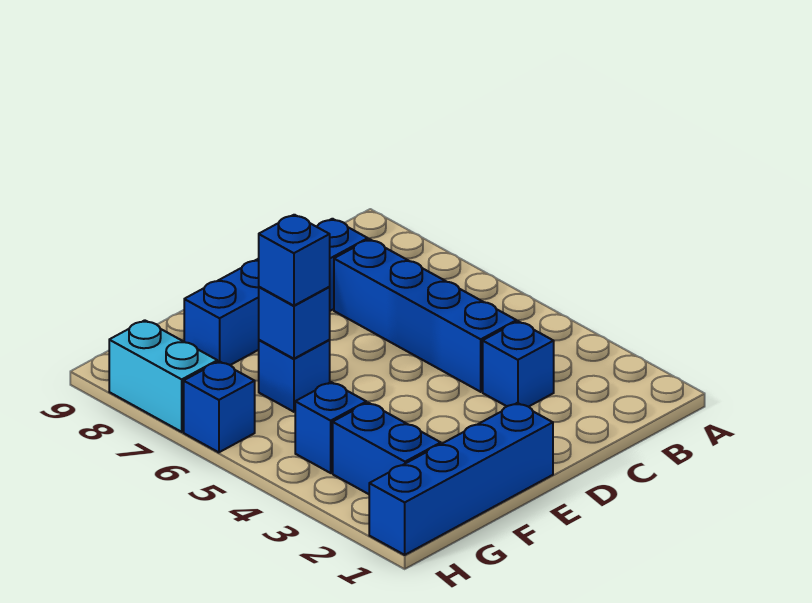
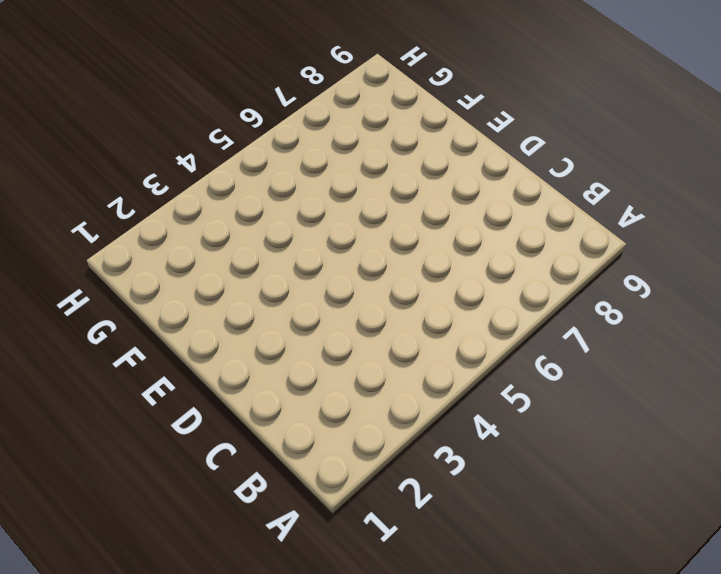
none -> blue brick C3 level 1
none -> blue brick C4:C7 level 1

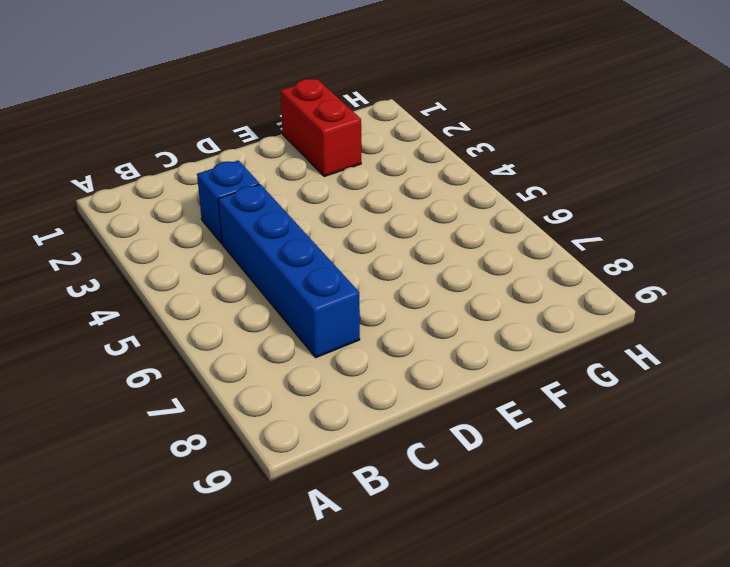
red brick F1:F2 level 1 -> blue brick E1:H1 level 1
none -> blue brick C8:F8 level 1
none -> blue brick F6 level 1

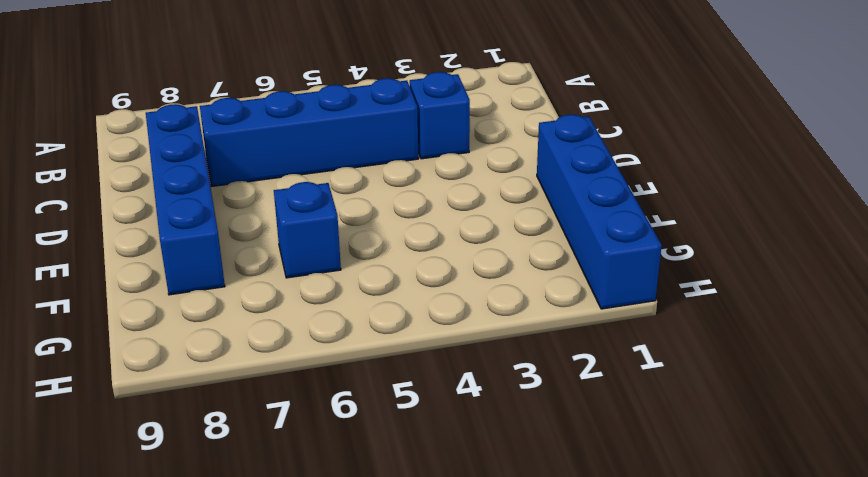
none -> blue brick G2:G3 level 1
none -> blue brick G4 level 1

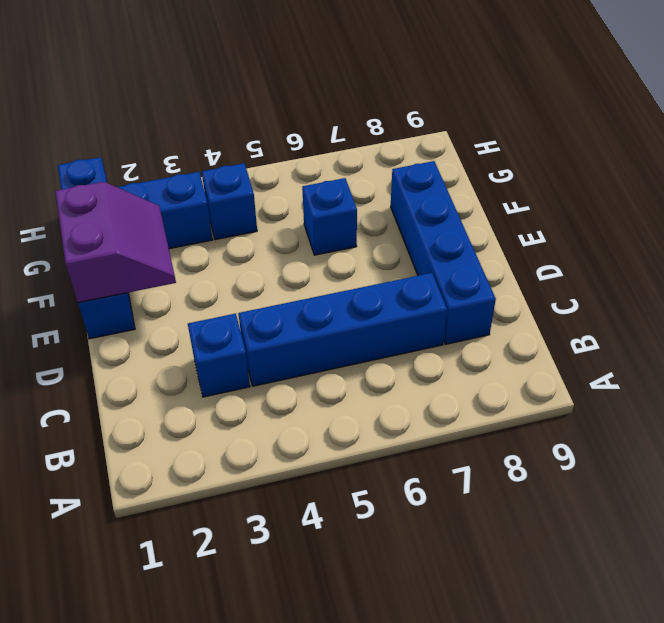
purple slope E1:F2 level 2 top 1 -> none
none -> blue brick H6 level 1
none -> cyan brick H7:H8 level 1

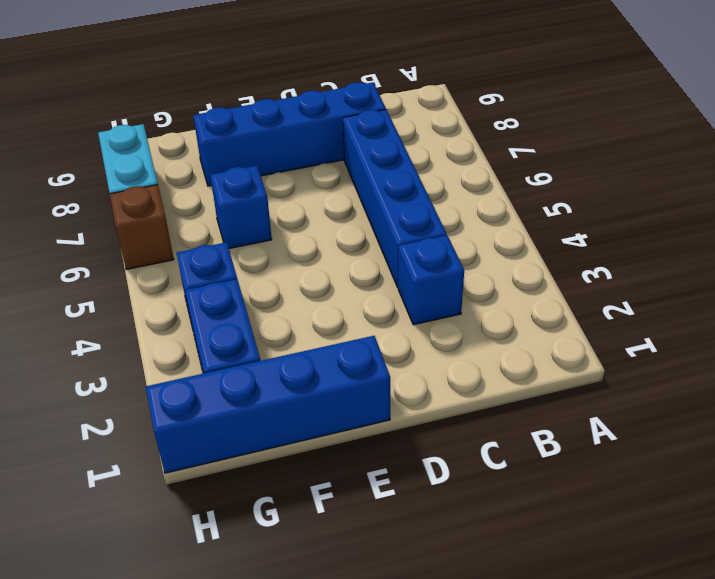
brown brick H6 level 1 -> blue brick H6 level 1
none -> blue brick F6 level 2
none -> blue brick F6 level 3

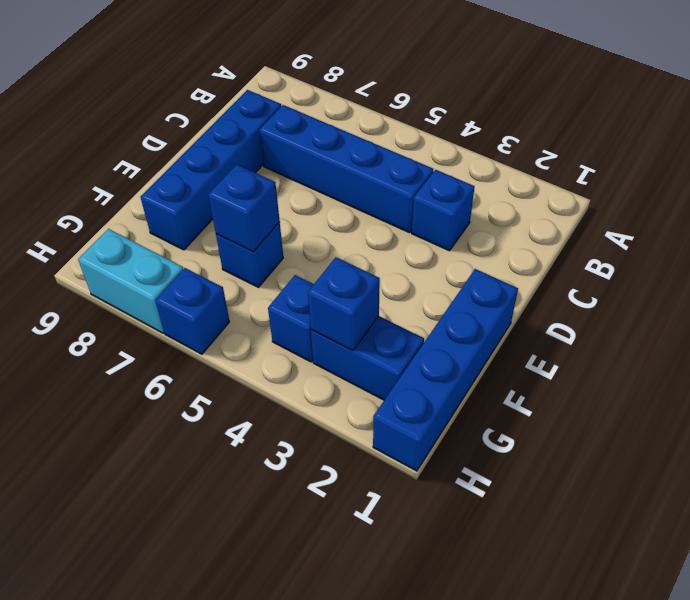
blue brick G3 level 2 -> blue brick F6 level 3

